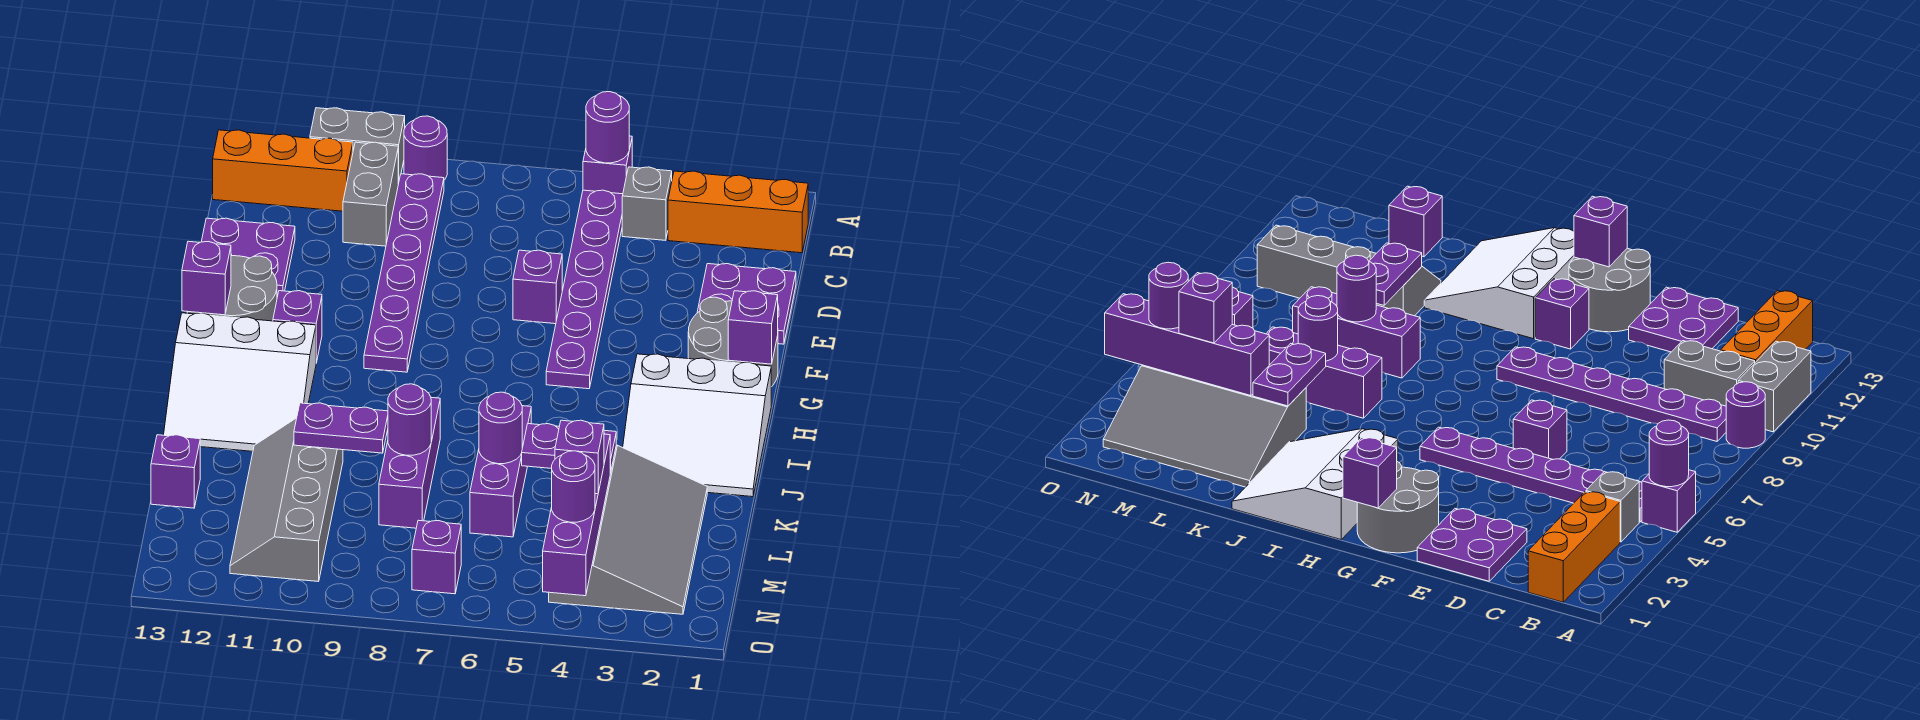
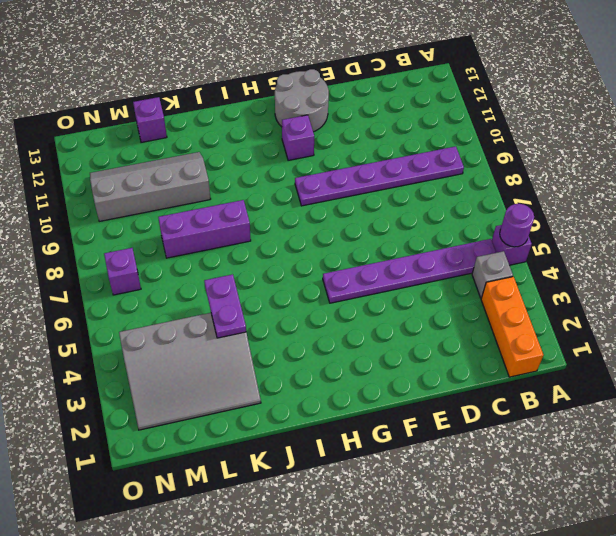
none -> purple round brick A9 level 1
none -> grey brick A10:A11 level 1
none -> grey brick B10:C10 level 1
none -> orange brick B11:B13 level 1

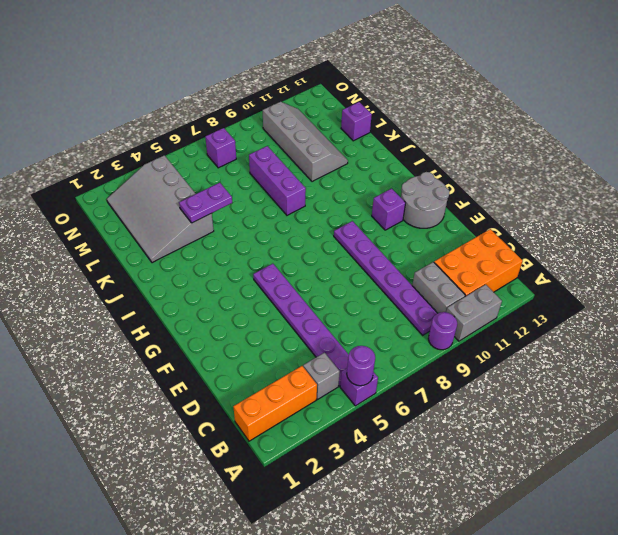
orange brick B11:C13 level 1 -> orange brick B11:B13 level 1
none -> purple plate D1:E2 level 1
none -> purple plate D12:E13 level 1
none -> purple brick E6 level 1
none -> grey round brick F1:G2 level 1

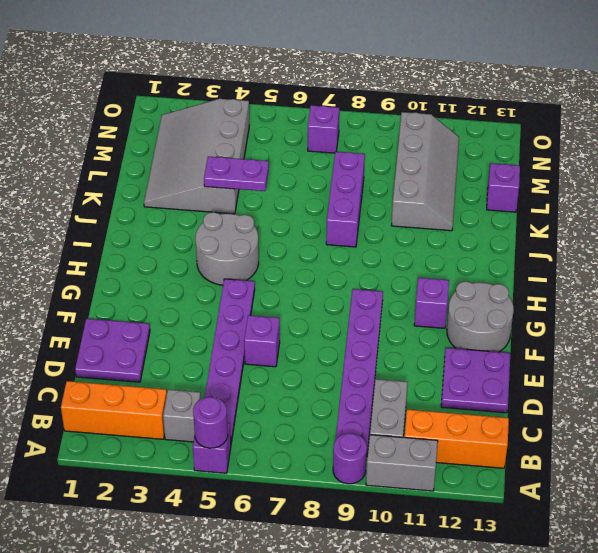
grey round brick H4:I5 level 1 -> grey round brick F1:G2 level 1
none -> white slope H1:J3 level 1 top H
none -> white slope H11:J13 level 1 top H
none -> purple brick J6:L6 level 1
none -> purple brick G1 level 2

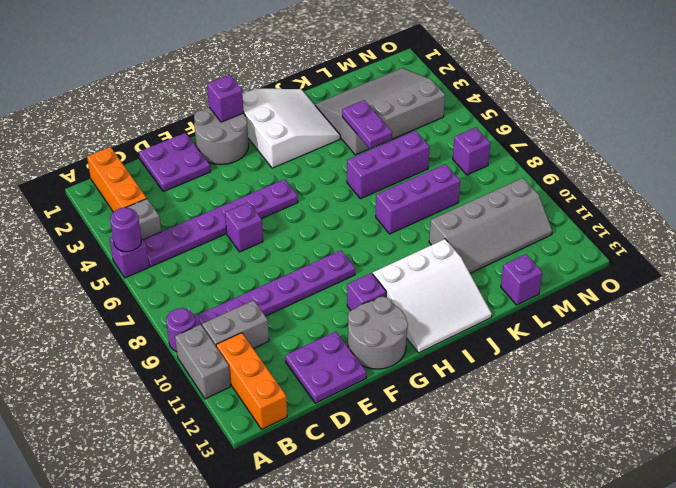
white slope H11:J13 level 1 top 11 -> white slope H11:J13 level 1 top H
none -> purple brick G13 level 2
none -> purple round brick K6 level 2
none -> purple round brick K8 level 2
none -> purple plate K9:K10 level 2

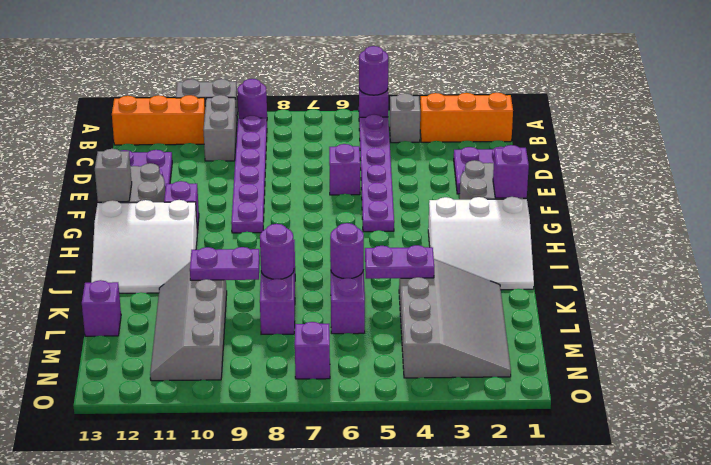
grey brick G13 level 2 -> purple brick G13 level 2
none -> purple brick L4:O4 level 2
none -> purple brick M4 level 3
none -> purple round brick N4 level 3

